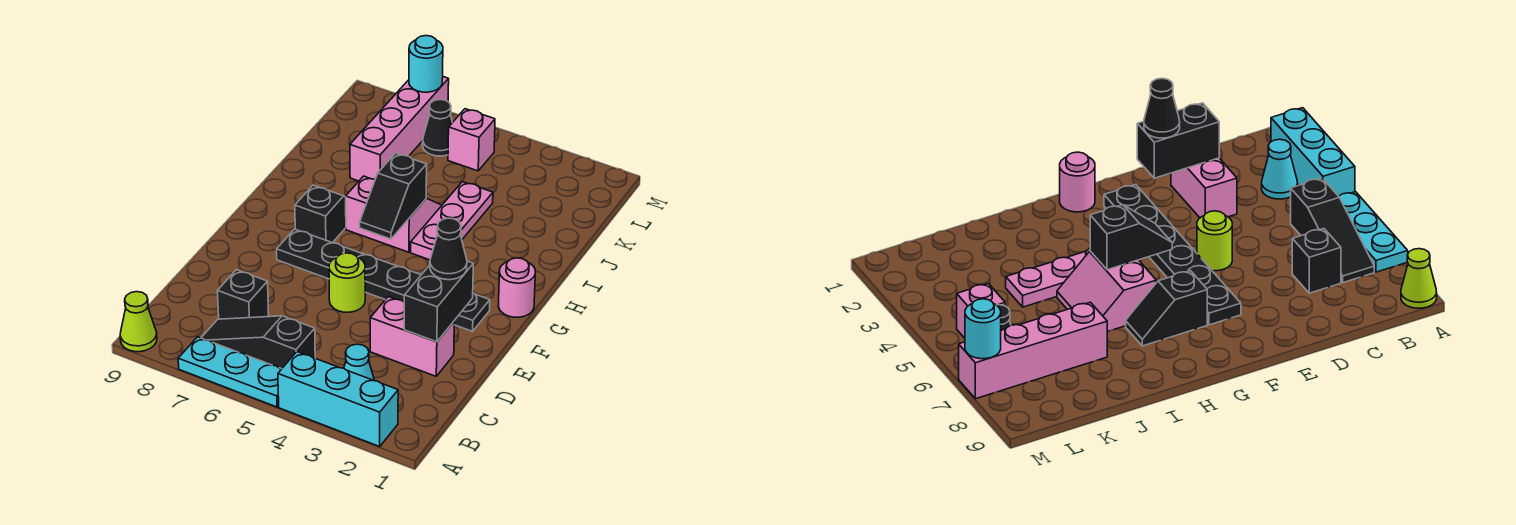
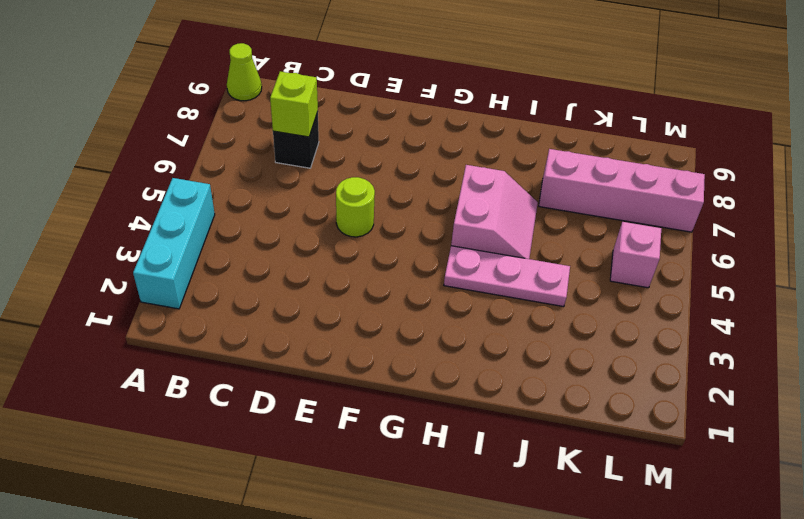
lime brick C7 level 2 -> none
none -> cyan plate A5:A7 level 1
none -> cyan cone B3 level 1
none -> black slope B5:B7 level 1 top 5

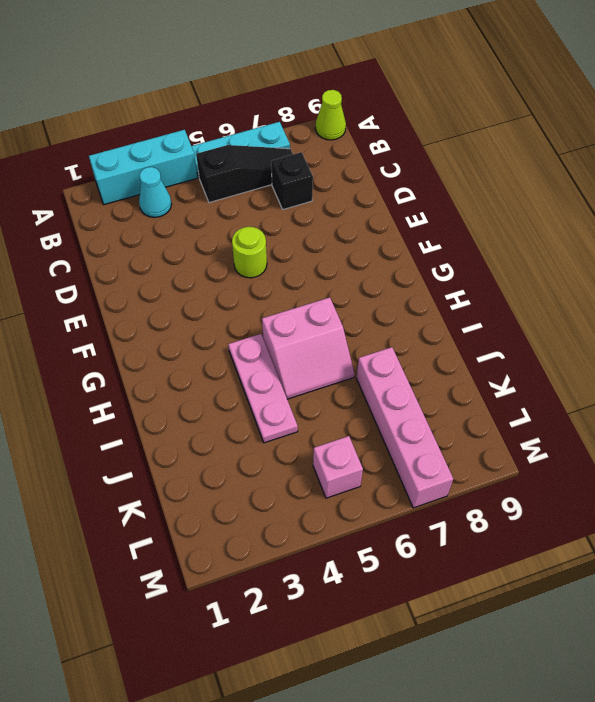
none -> pink brick D2:D3 level 1
none -> black plate F2:F7 level 1
none -> pink round brick G1 level 1

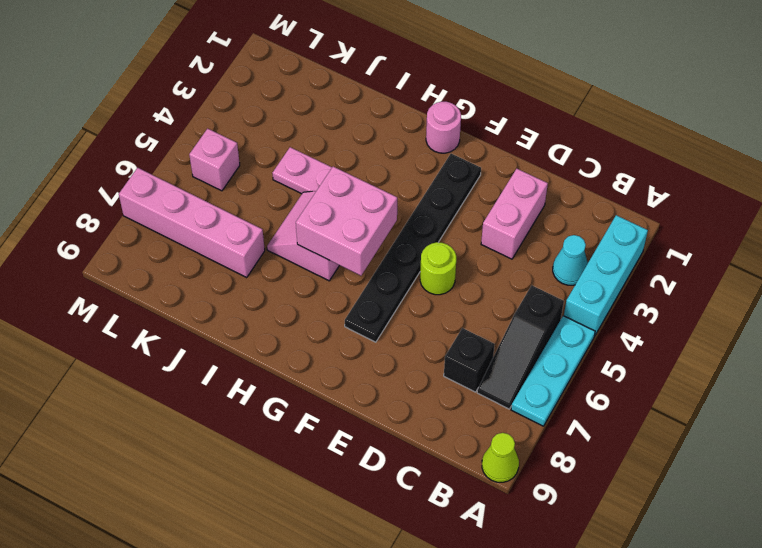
pink brick G5:H6 level 2 -> black slope G5:H5 level 2 top H
none -> black slope G7:H7 level 1 top G
none -> black cone L6 level 1
none -> black brick D2:E2 level 2

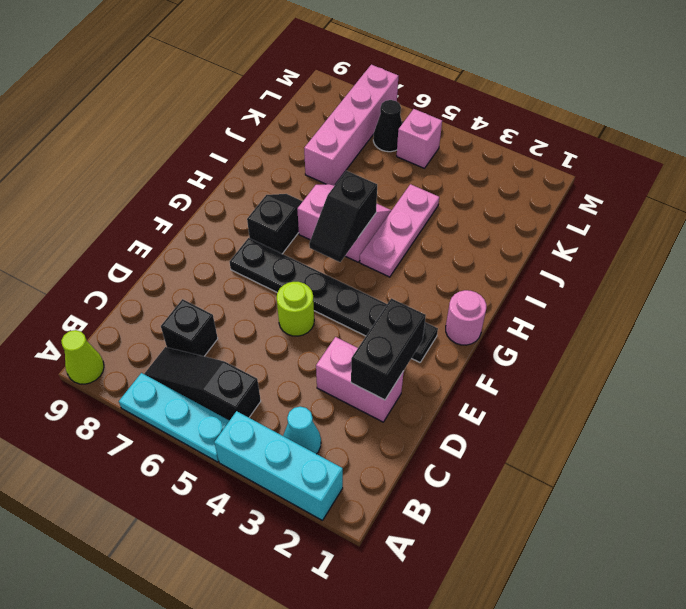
none -> cyan round brick M7 level 2
none -> black cone E2 level 3

